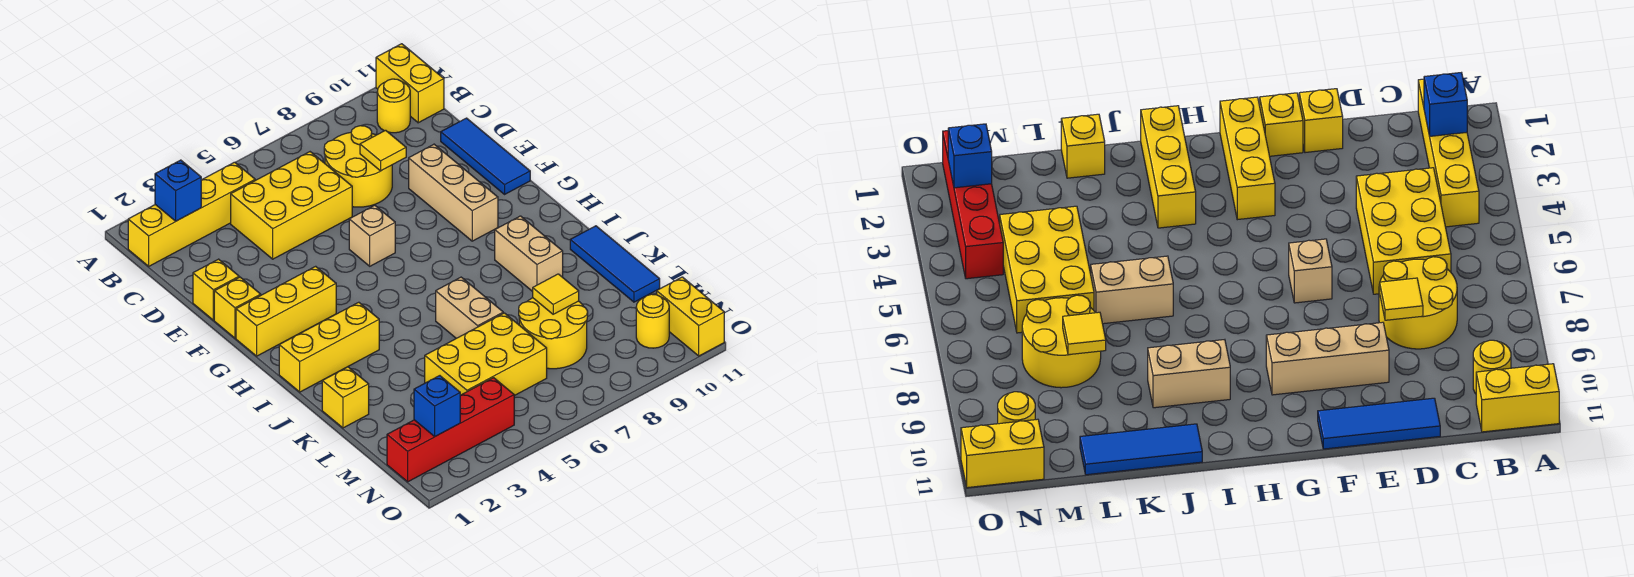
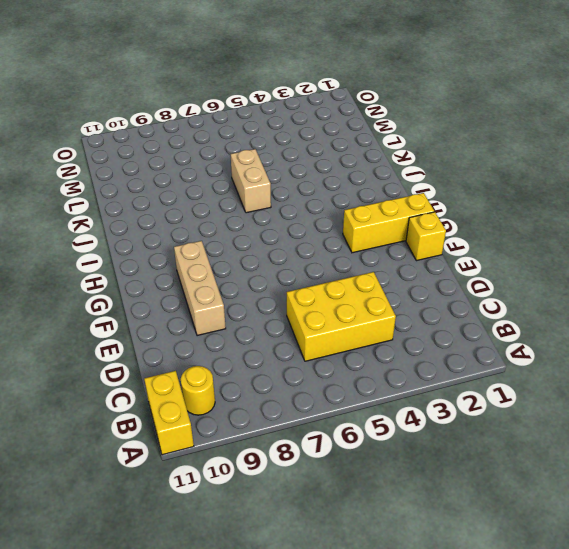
none -> yellow brick B1:B4 level 1
none -> yellow round brick C7:D8 level 1
none -> blue tile D11:F11 level 1

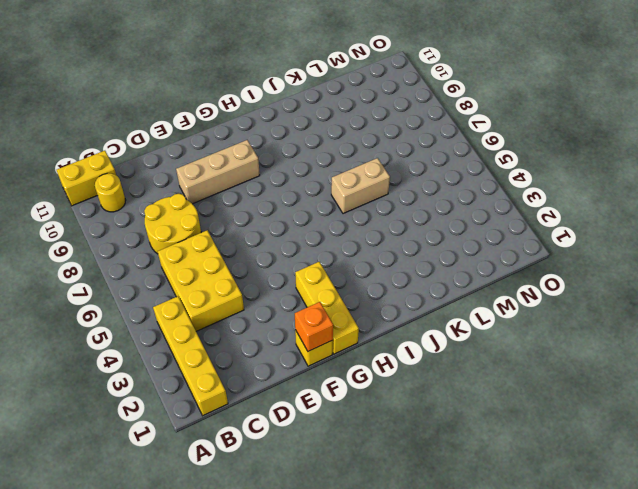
orange brick F1 level 2 -> none
none -> blue tile D11:F11 level 1
none -> yellow brick E1 level 1
none -> tan brick F6 level 1

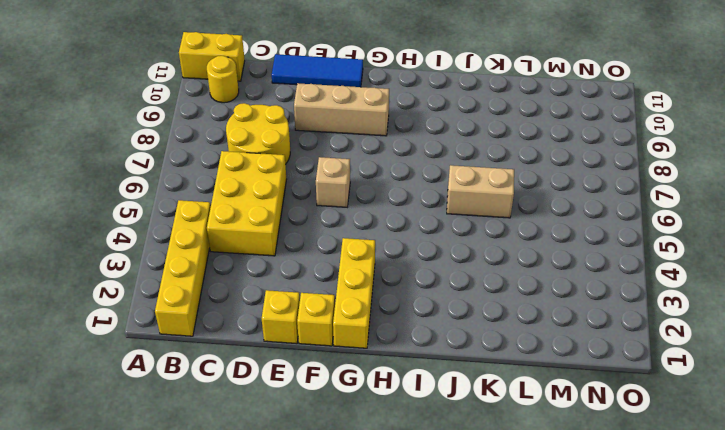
none -> yellow brick I1:I3 level 1
none -> tan brick I9:J9 level 1
none -> blue tile J11:L11 level 1

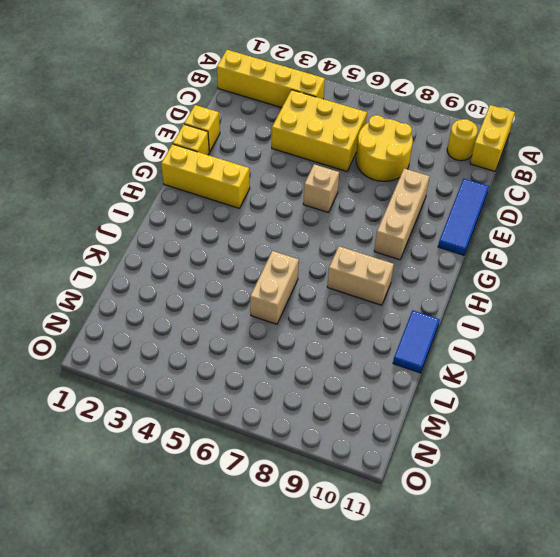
tan brick I8:I9 level 1 -> tan brick I9:J9 level 1
blue tile J11:K11 level 1 -> blue tile J11:L11 level 1
none -> yellow brick I1:I3 level 1
none -> yellow brick K1 level 1
none -> yellow brick L4:M6 level 1

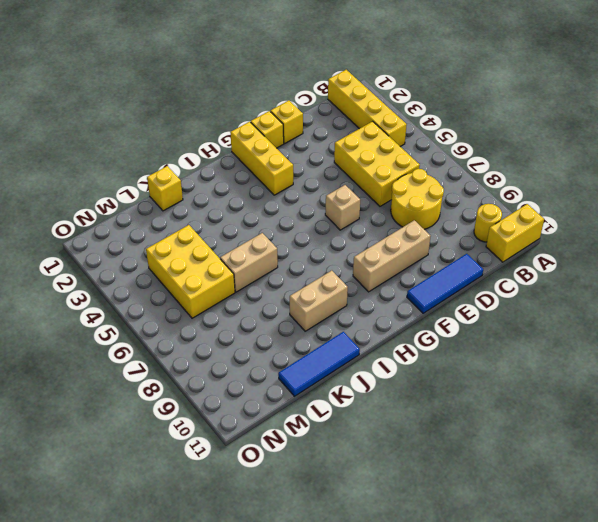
none -> yellow brick I1:I3 level 1
none -> yellow round brick L7:M8 level 1
none -> red brick N1:N4 level 1

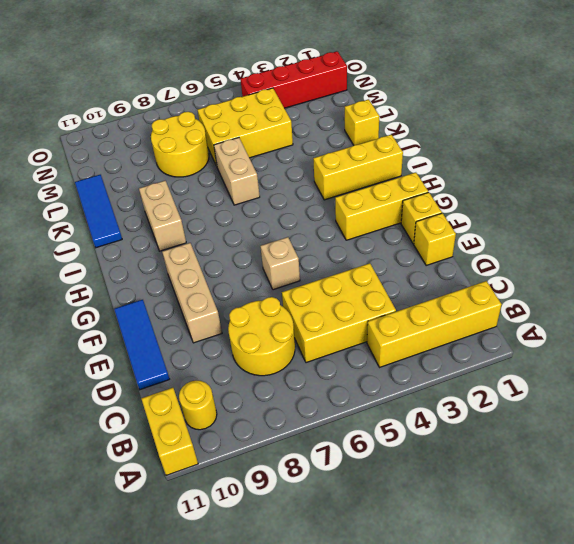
none -> yellow round brick N10 level 1
none -> yellow brick N11:O11 level 1
none -> blue brick B2 level 2

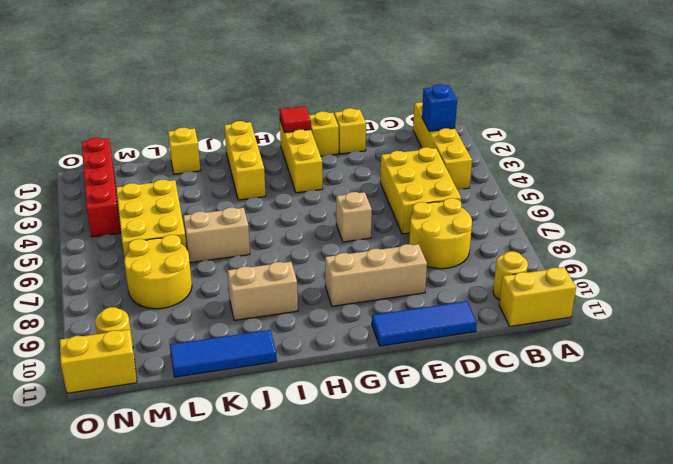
red tile G1 level 2 -> none
none -> yellow tile D8 level 2
none -> yellow tile L8 level 2
none -> blue brick N2 level 2

